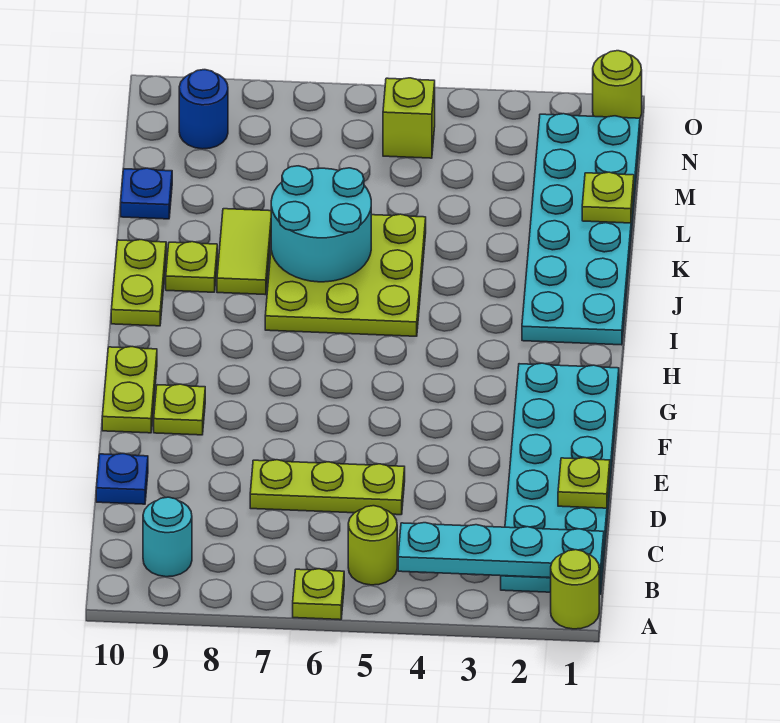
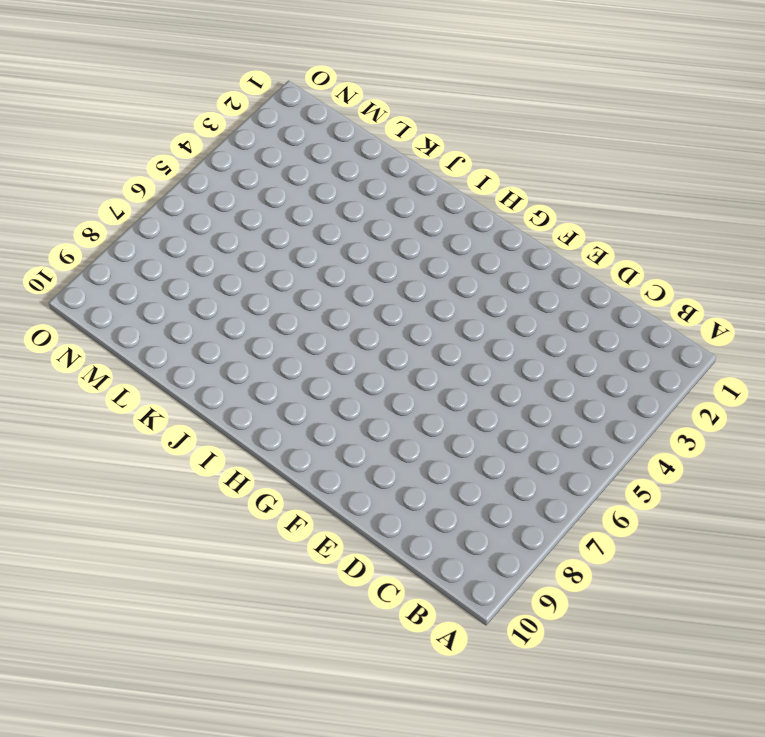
none -> lime round brick A1 level 1
none -> lime plate A6 level 1
none -> cyan plate B1:G2 level 1

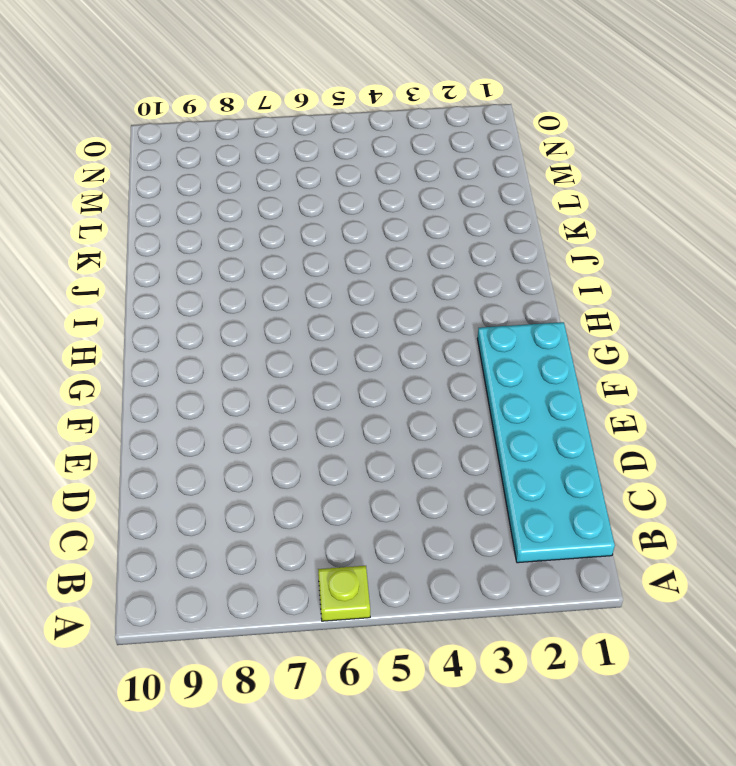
none -> lime round brick A1 level 1
none -> lime round brick B5 level 1
none -> cyan round brick B9 level 1

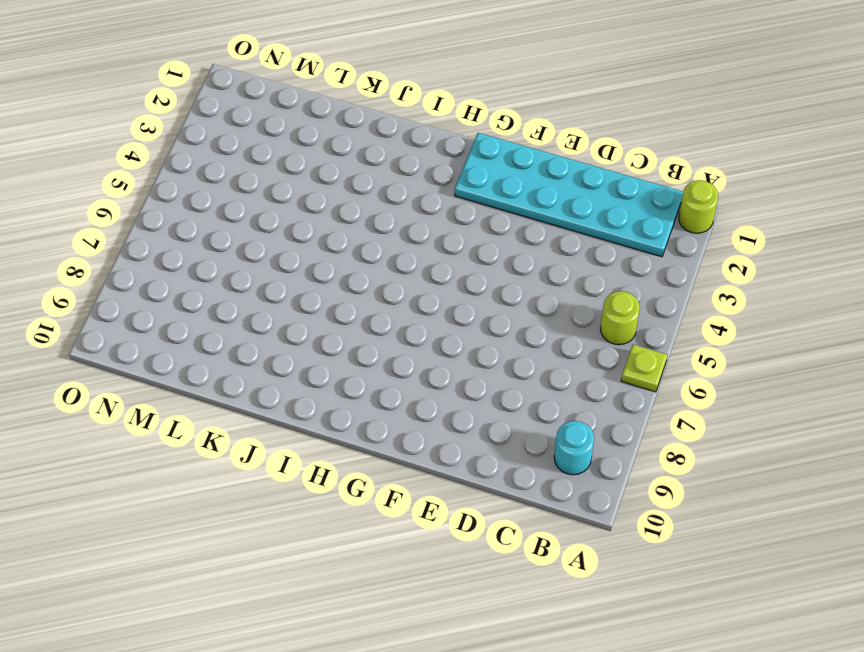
none -> lime plate D5:D7 level 1
none -> blue plate D10 level 1
none -> lime plate F9 level 1

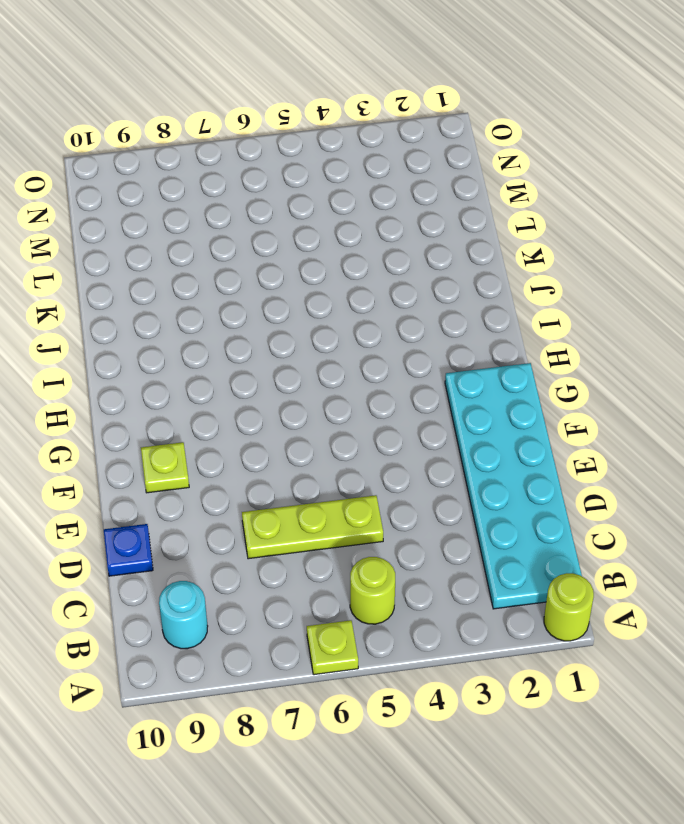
none -> lime plate F10:G10 level 1
none -> cyan plate I1:N2 level 1
none -> lime plate I5:K7 level 1

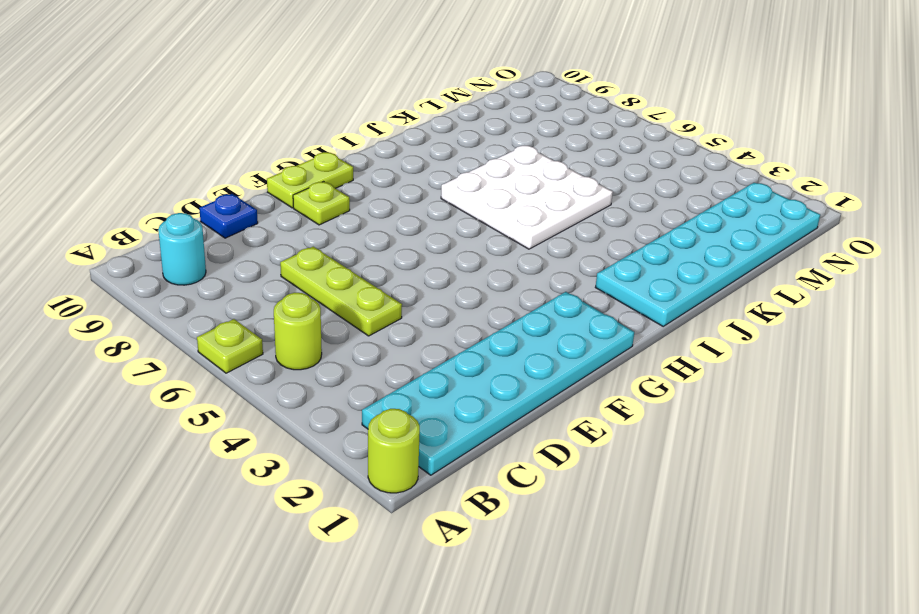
white plate I5:K7 level 1 -> lime plate I5:K7 level 1
none -> lime plate I10:J10 level 1
none -> lime tile J8:K8 level 1
none -> lime plate J9 level 1

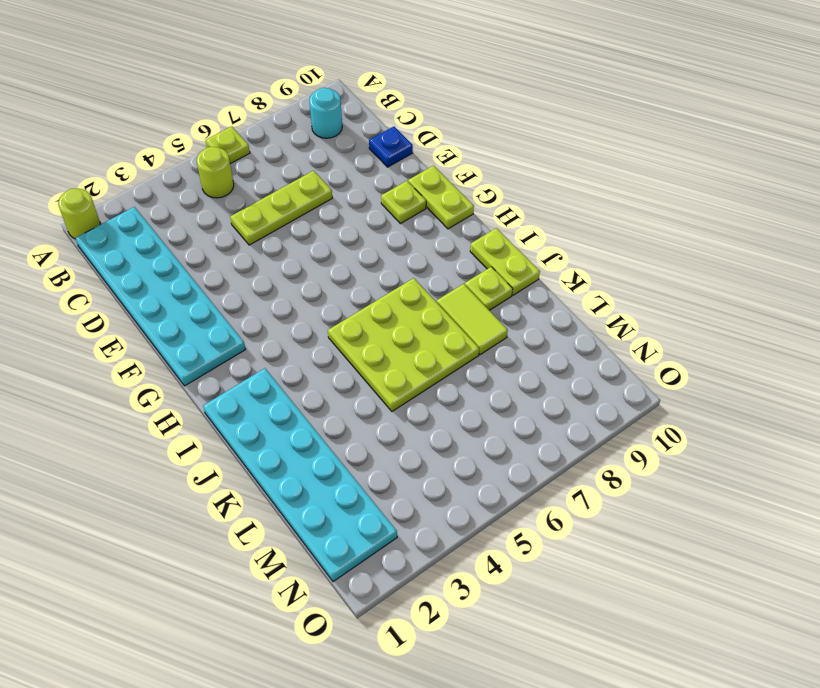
none -> blue plate L10 level 1
none -> lime brick N5 level 1
none -> blue round brick N9 level 1

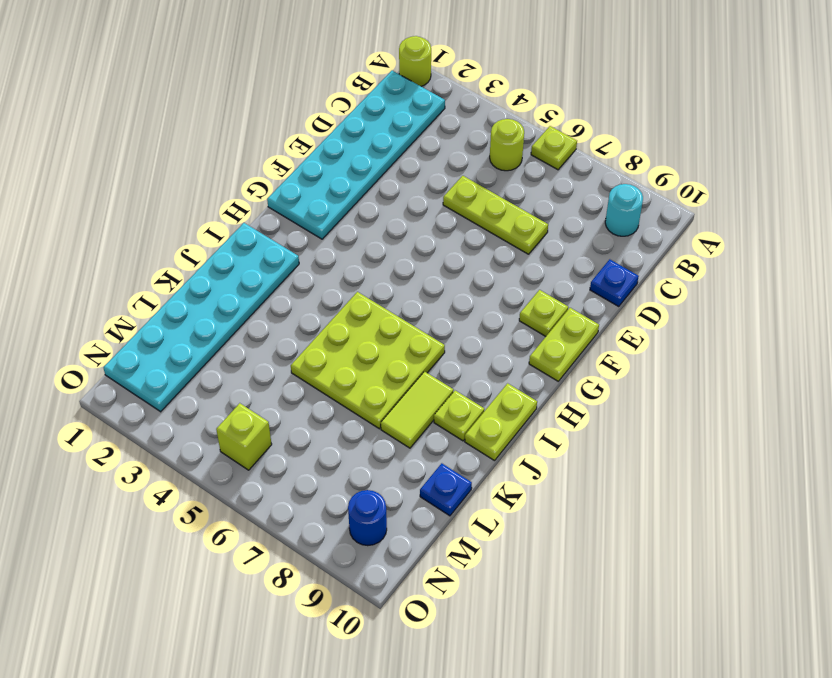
none -> lime round brick O1 level 1
none -> cyan plate B1:B4 level 2
none -> lime plate D1 level 2

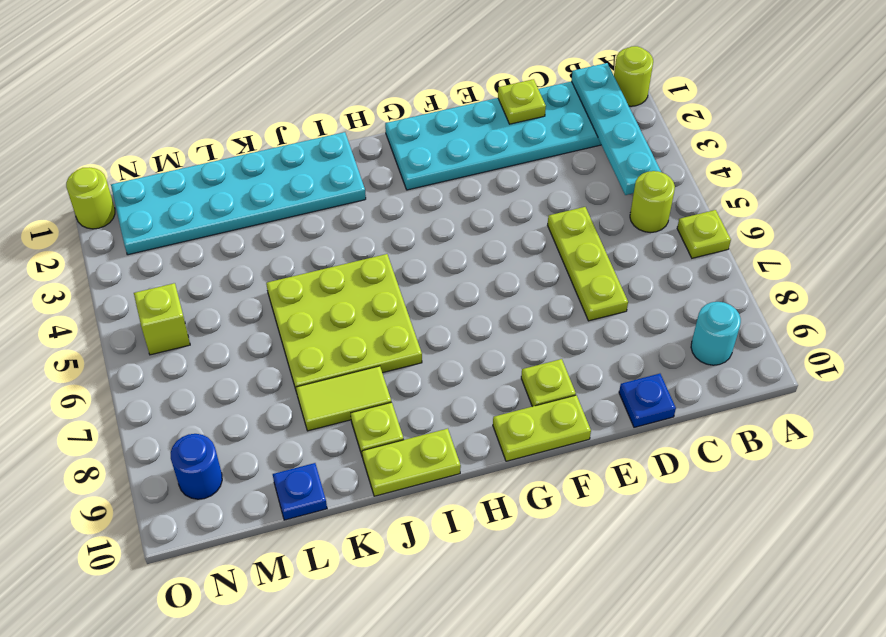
none -> cyan round brick J6:K7 level 2
none -> lime plate L1 level 2

